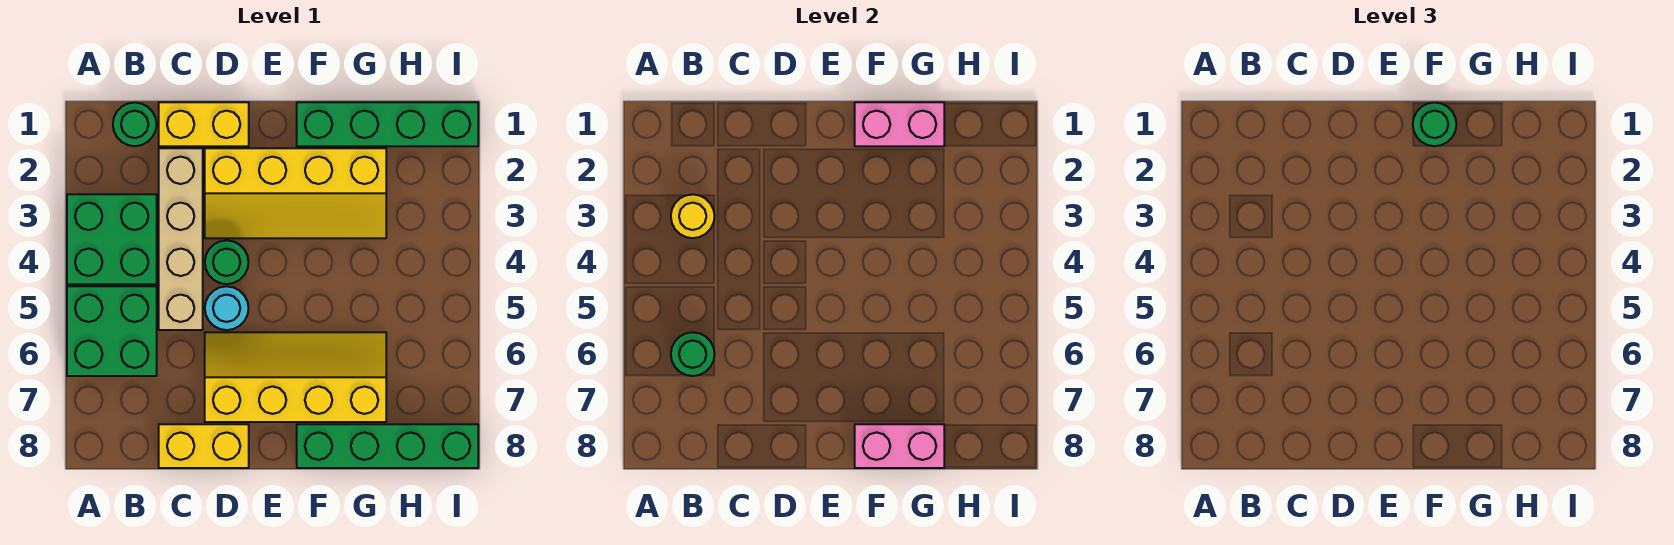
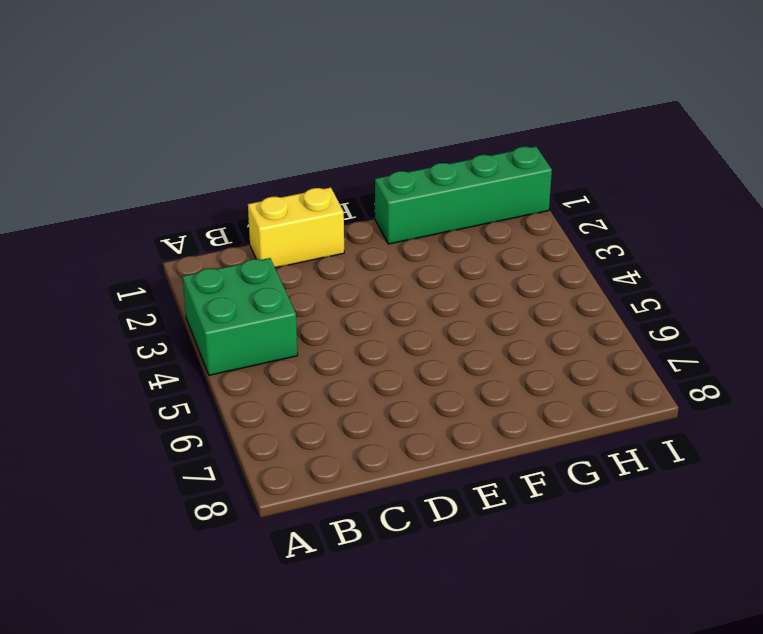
none -> green brick A5:B6 level 1
none -> green round brick B1 level 1
none -> tan brick C2:C5 level 1

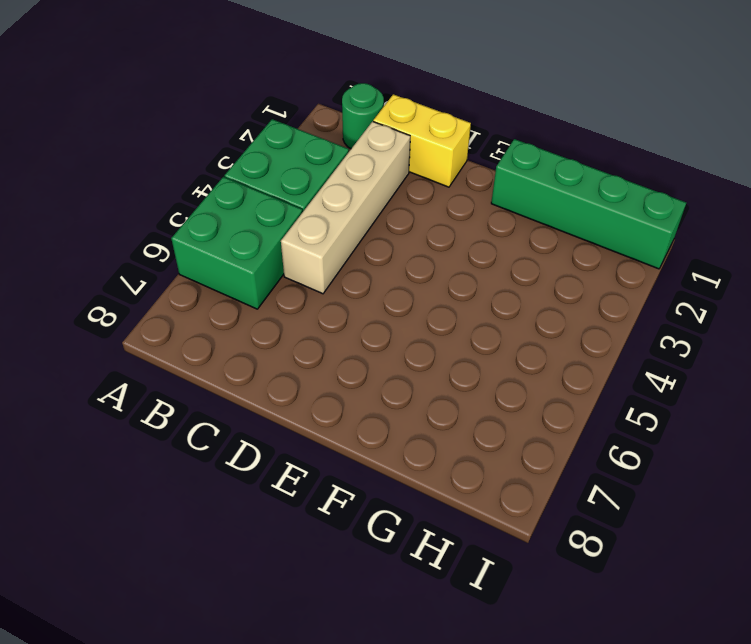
none -> yellow brick C8:D8 level 1
none -> yellow slope D2:G3 level 1 top 2
none -> green round brick D4 level 1

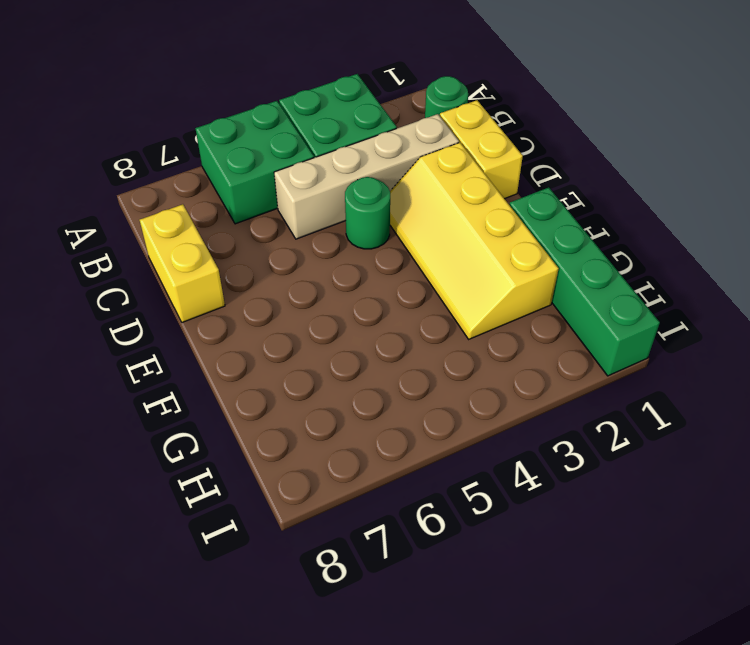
none -> cyan round brick D5 level 1
none -> yellow slope D6:G7 level 1 top 7
none -> green brick F8:I8 level 1

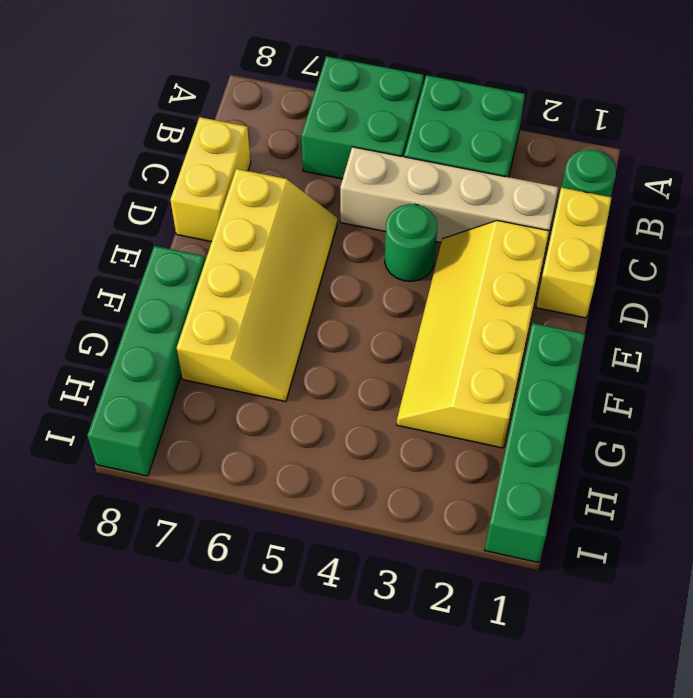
none -> cyan round brick D5 level 1
none -> yellow round brick B3 level 2
none -> green round brick B6 level 2

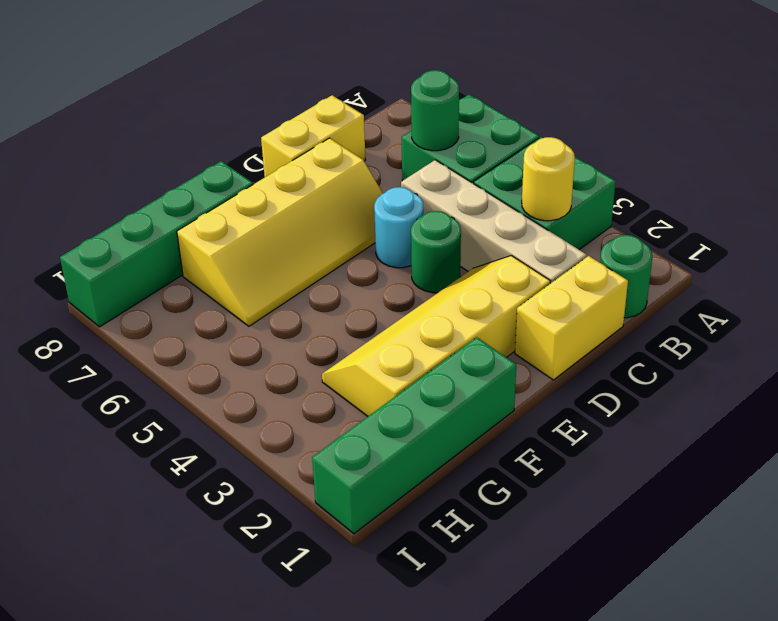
none -> pink brick F1:G1 level 2
none -> pink brick F8:G8 level 2
none -> green round brick F1 level 3

